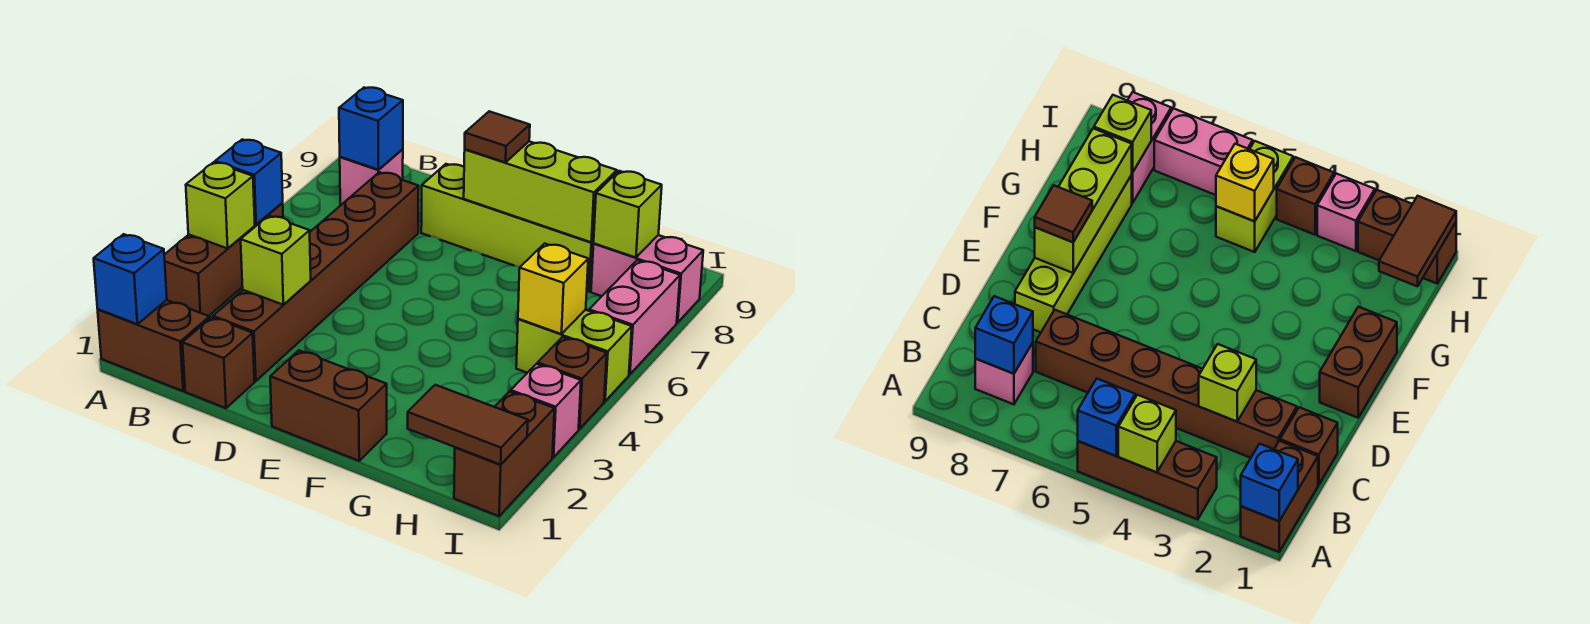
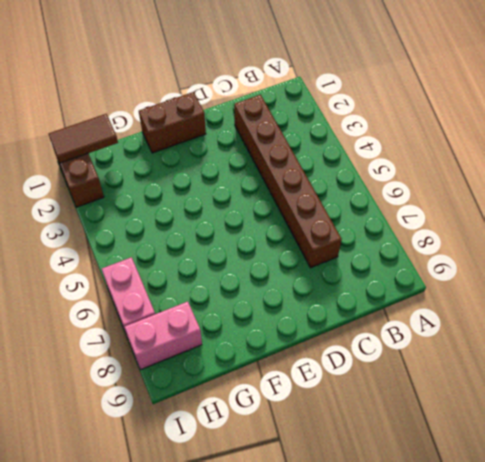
none -> brown brick A1:B1 level 1
none -> brown brick A3:A5 level 1
none -> pink brick B8 level 1

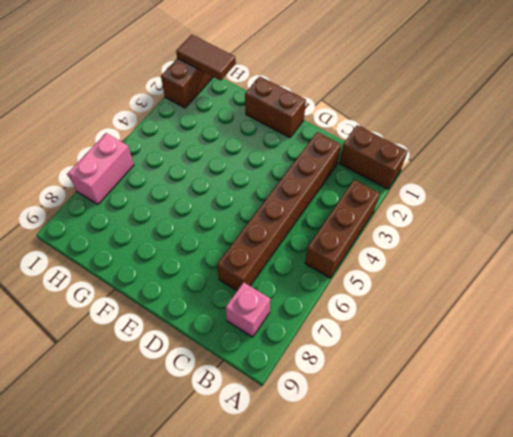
none -> brown brick C1 level 1
none -> lime brick D8:G8 level 1
none -> lime brick H5:I5 level 1

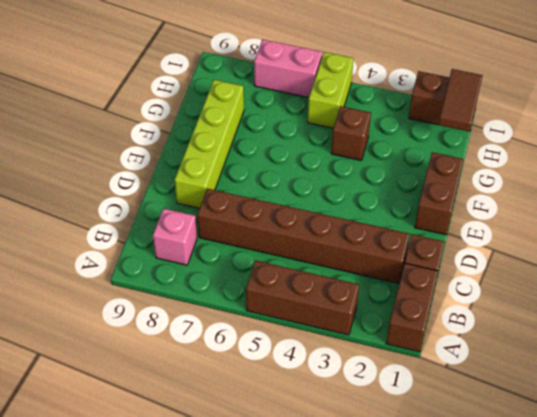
brown brick G4 level 1 -> brown brick I4 level 1
none -> pink brick H8:I8 level 1
none -> pink brick I3 level 1
none -> blue brick A1 level 2

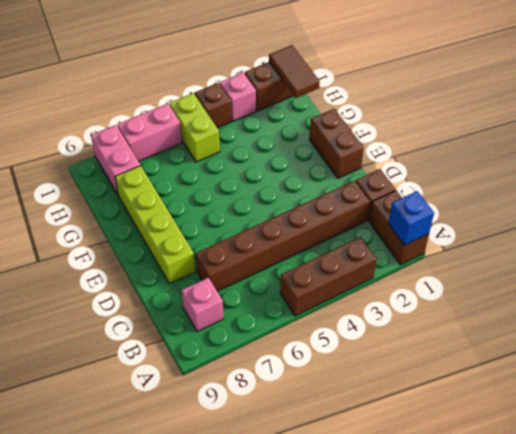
none -> lime brick A4 level 2
none -> blue brick A5 level 2
none -> blue brick B8 level 2

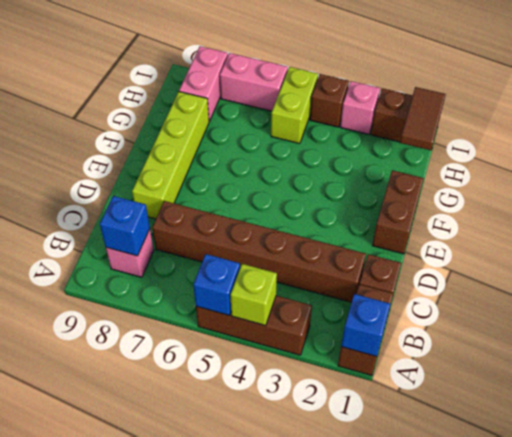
none -> lime brick C3 level 2
none -> lime brick E8:G8 level 2
none -> yellow brick H5 level 2

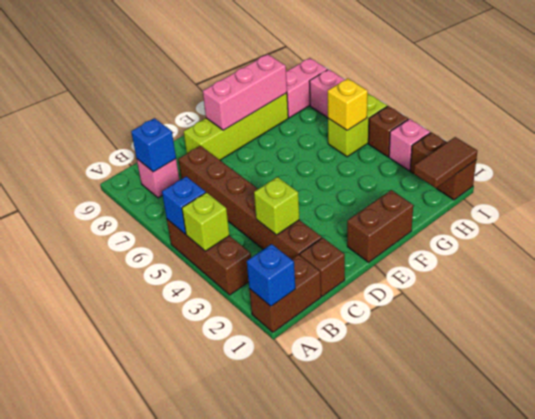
pink brick E8:G8 level 2 -> lime brick E8:G8 level 2
none -> lime brick H8 level 2
none -> brown tile E8 level 3

